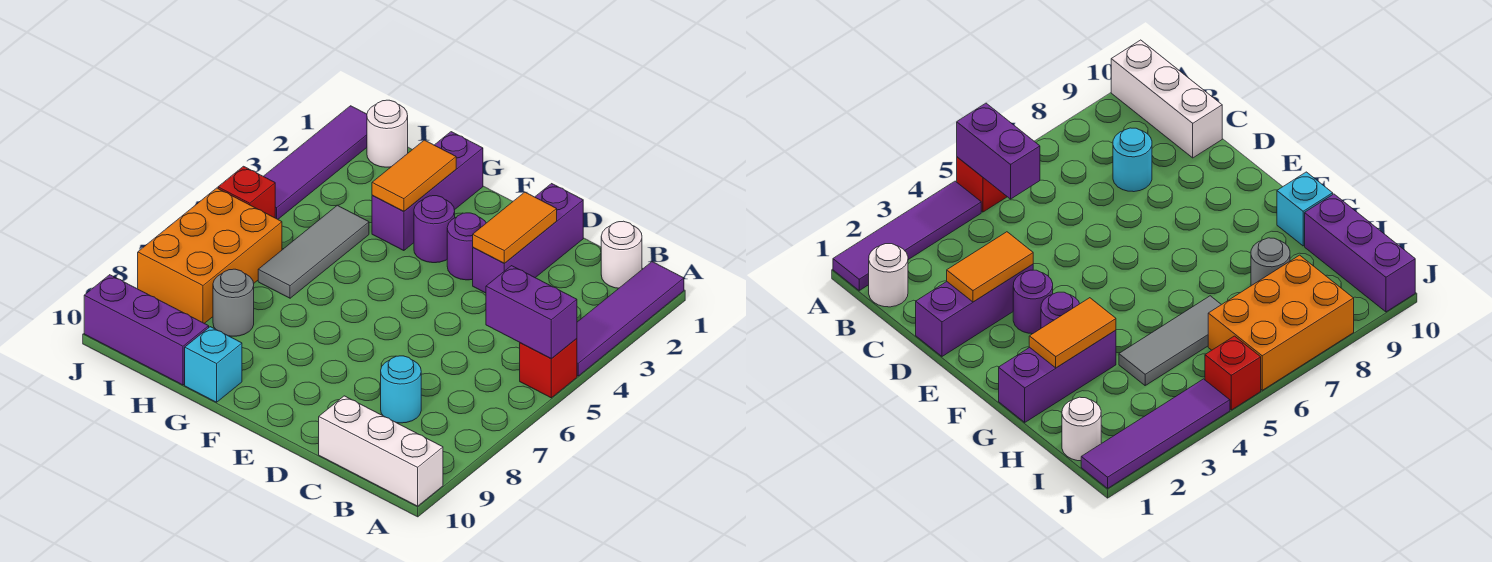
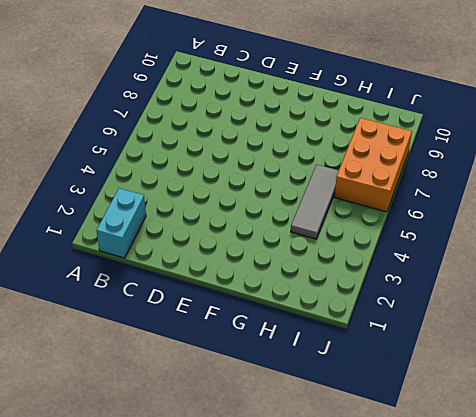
cyan brick B1:B2 level 1 -> white round brick B1 level 1
none -> purple tile A1:A4 level 1
none -> red brick A5 level 1
none -> white brick A10:C10 level 1

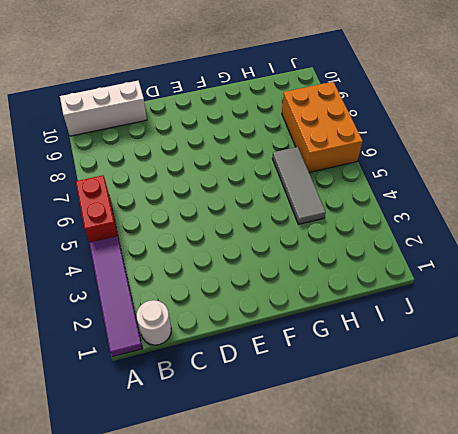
red brick A5:A6 level 1 -> red brick A5 level 1
none -> cyan round brick C8 level 1
none -> purple brick D1:D3 level 1
none -> purple round brick E3 level 1

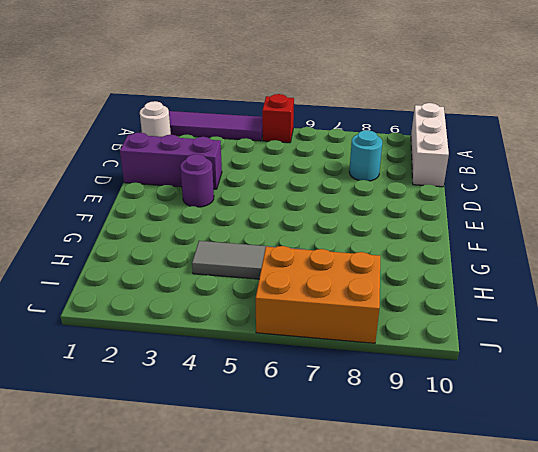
none -> purple round brick F3 level 1
none -> purple brick G1:G3 level 1
none -> cyan brick G10 level 1

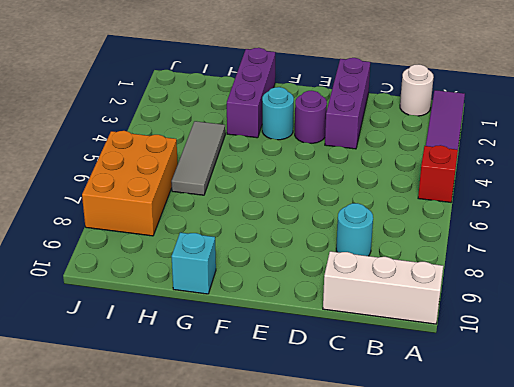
cyan round brick F3 level 1 -> purple round brick F3 level 1
none -> grey round brick H8 level 1
none -> purple brick H10:J10 level 1
none -> white round brick I1 level 1

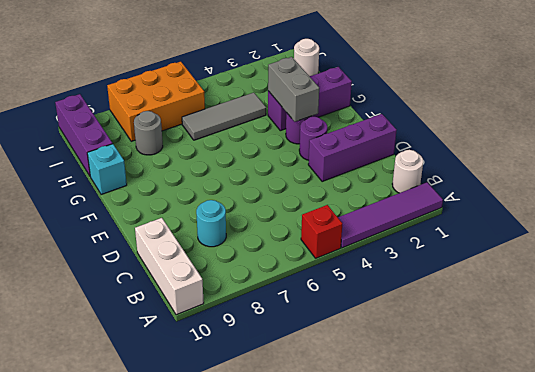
grey brick F3:G3 level 2 -> orange tile G2:G3 level 2
none -> purple tile J1:J4 level 1
none -> red brick J5 level 1
none -> purple brick A5:B5 level 2

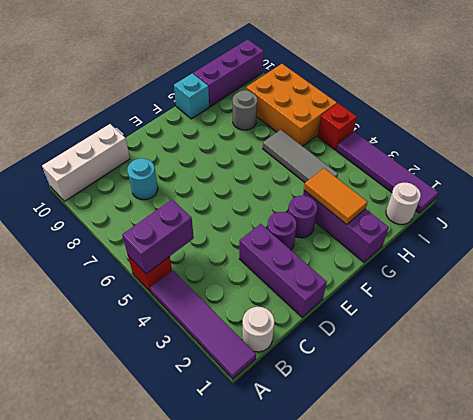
none -> orange tile D2:D3 level 2

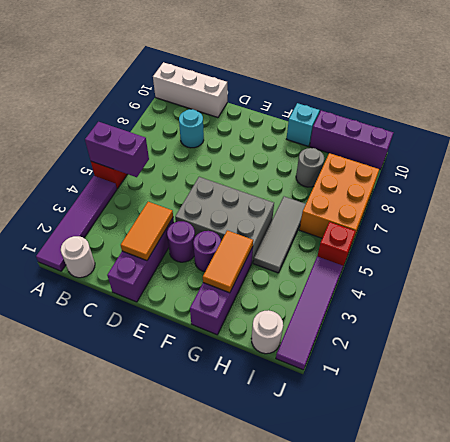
grey brick E4:G5 level 1 -> none

